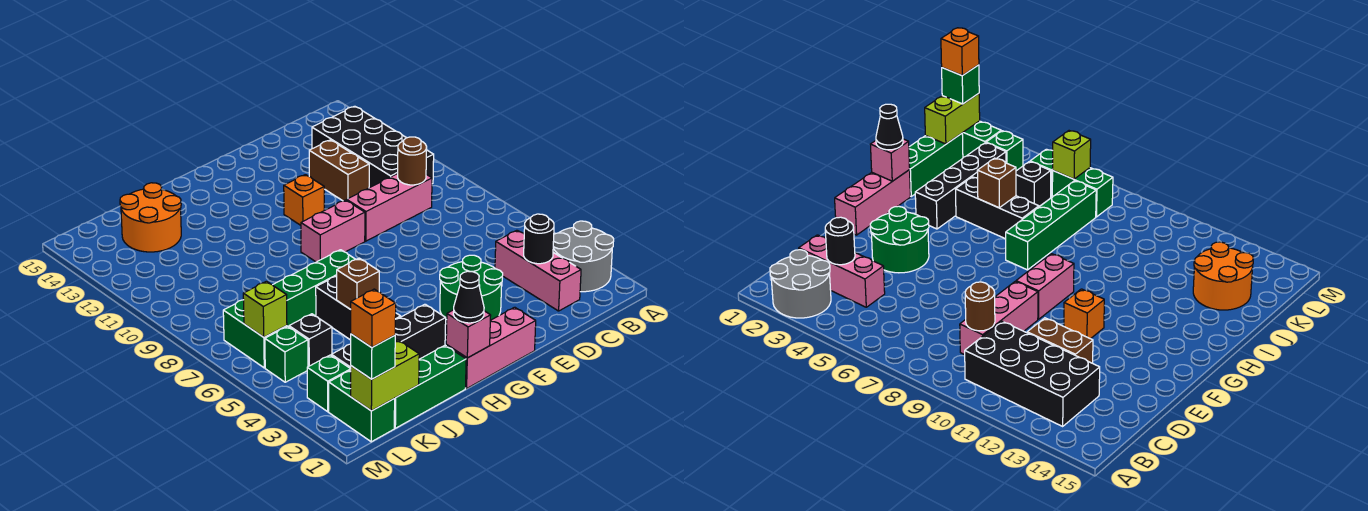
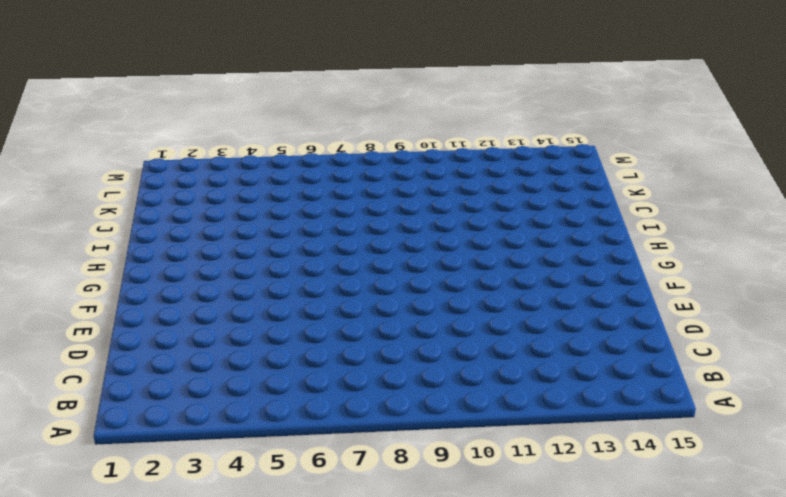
none -> grey round brick A2:B3 level 1
none -> black brick B10:C13 level 1
none -> pink brick C2:C4 level 1

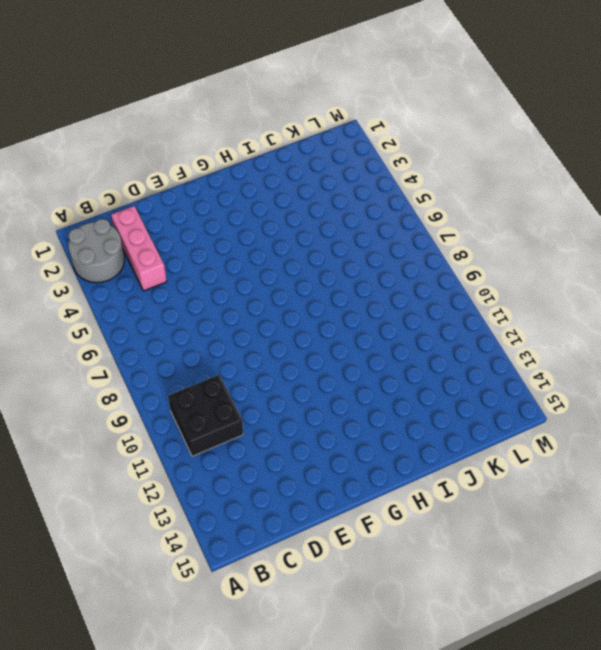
black brick B10:C11 level 1 -> black brick B10:C13 level 1
none -> pink brick C9:E9 level 1
none -> brown brick D11:D12 level 1
none -> green round brick E3:F4 level 1

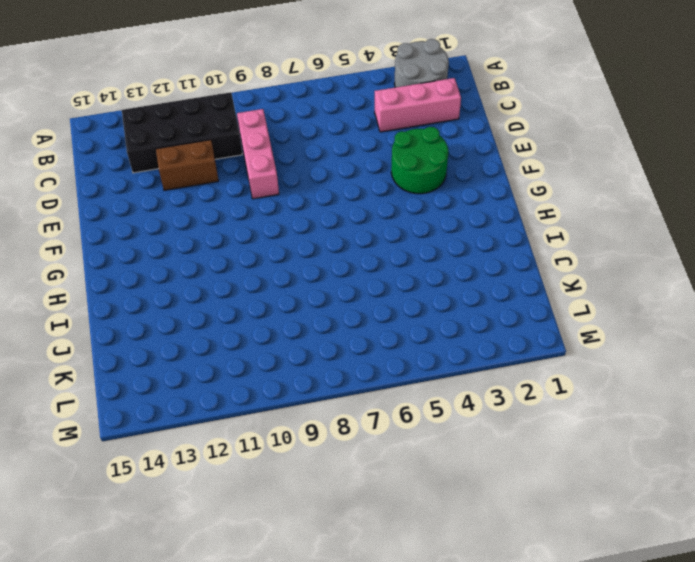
none -> pink brick F1:H1 level 1
none -> pink brick F9:G9 level 1
none -> orange brick F11 level 1

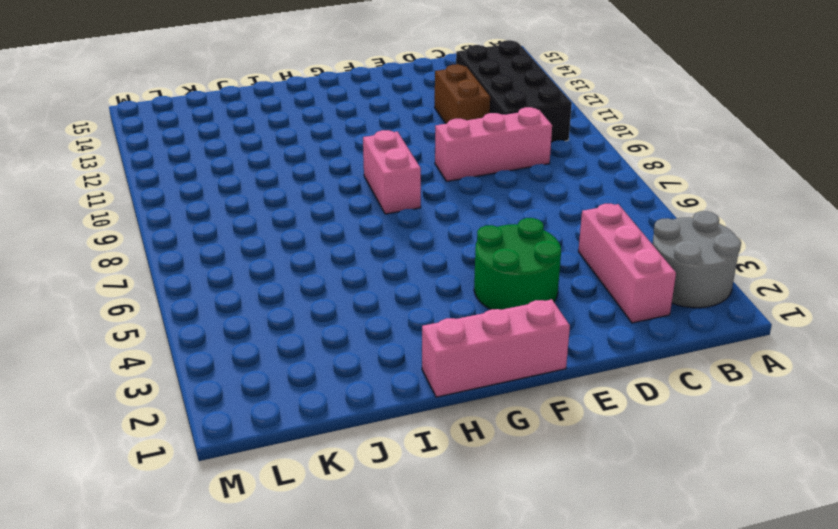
pink brick G8:G9 level 1 -> pink brick F9:G9 level 1
none -> orange brick F11 level 1
none -> black brick H3:K3 level 1
none -> green brick H7:K7 level 1

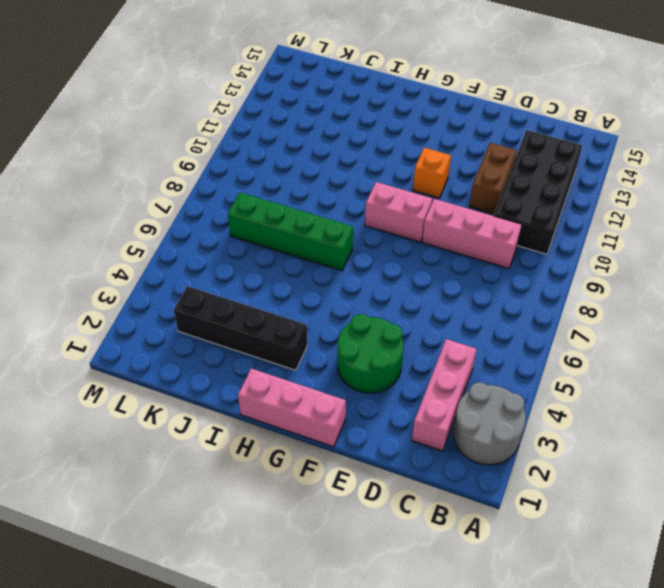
none -> green brick I1:K1 level 1
none -> black brick I4:I6 level 1
none -> orange round brick J13:K14 level 1

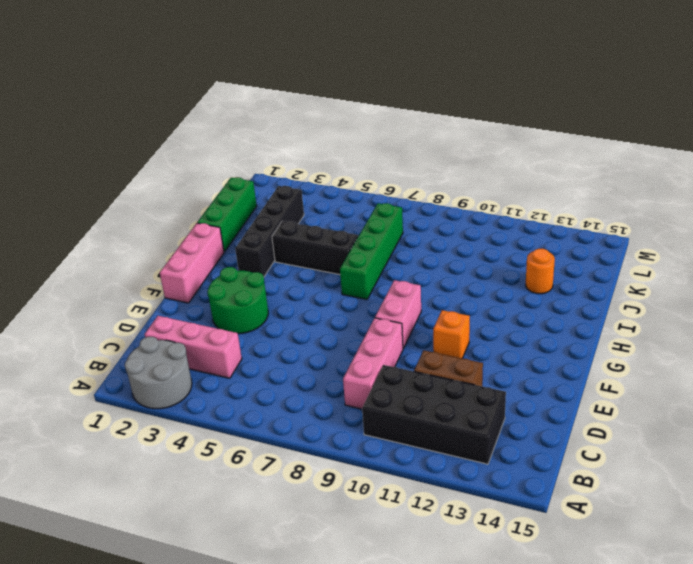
orange round brick J13 level 1 -> orange round brick J13:K14 level 1
none -> black brick K5 level 1
none -> green brick L1:L2 level 1
none -> green brick L3 level 1

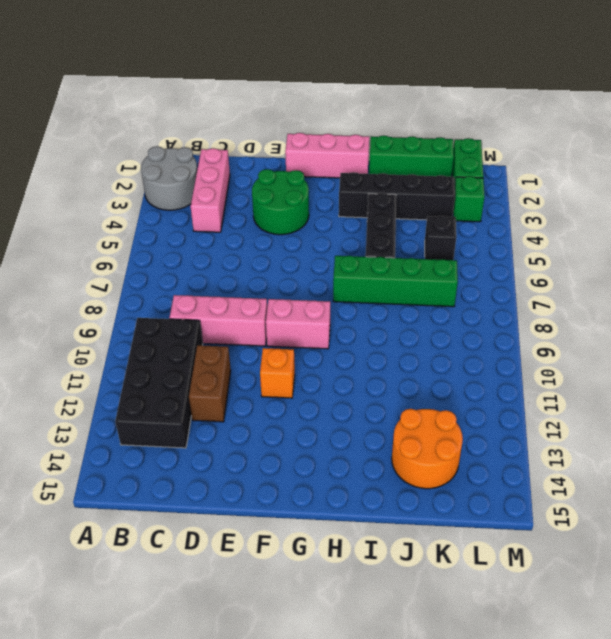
none -> green brick L5 level 1
none -> green brick L6:L7 level 1
none -> black round brick C3 level 2

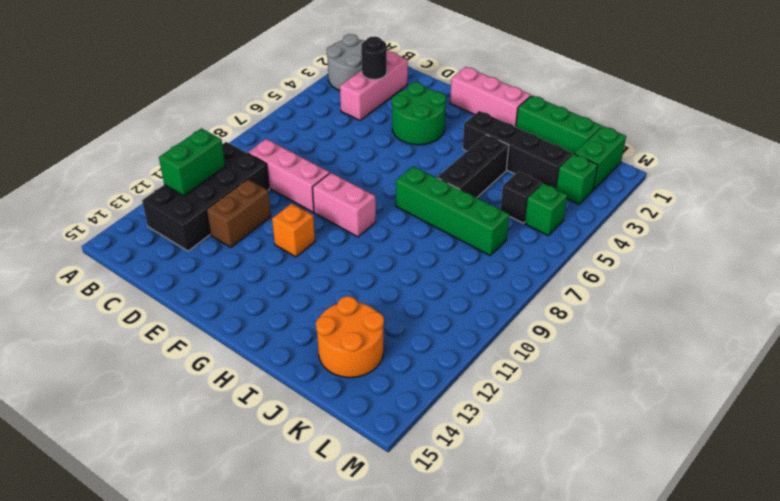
green brick B11:B12 level 2 -> green brick L6:L7 level 1
none -> brown round brick C9 level 2
none -> pink brick H1 level 2
none -> brown brick I5 level 2

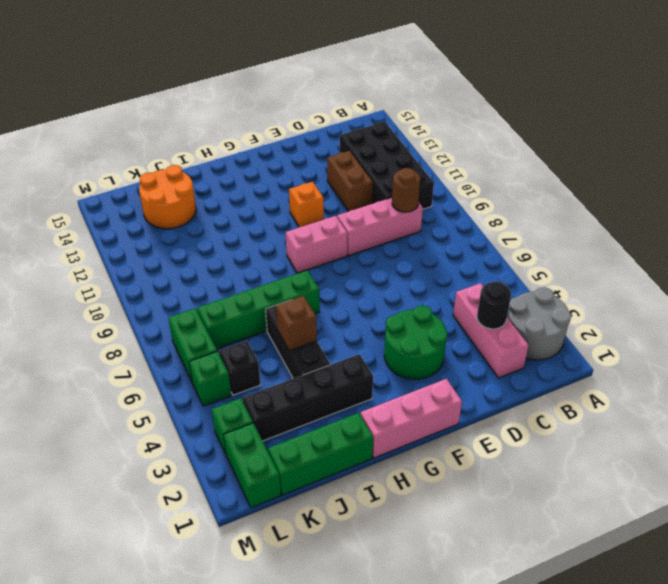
none -> pink brick H1 level 2
none -> lime brick K1:L1 level 2
none -> lime brick L6 level 2

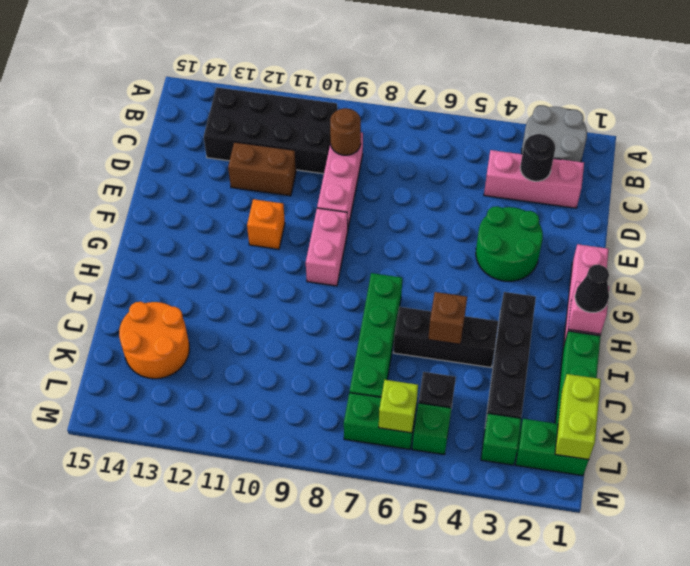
none -> green brick L1 level 3
none -> orange brick L1 level 4

